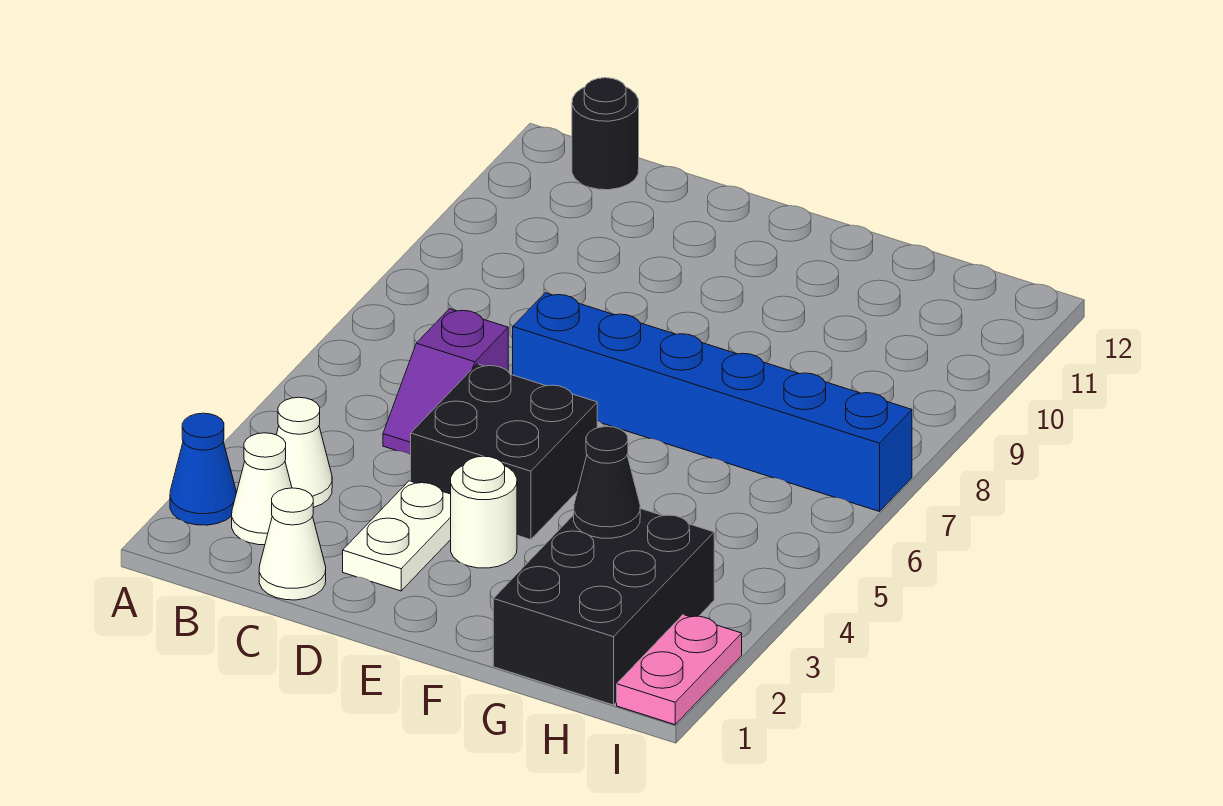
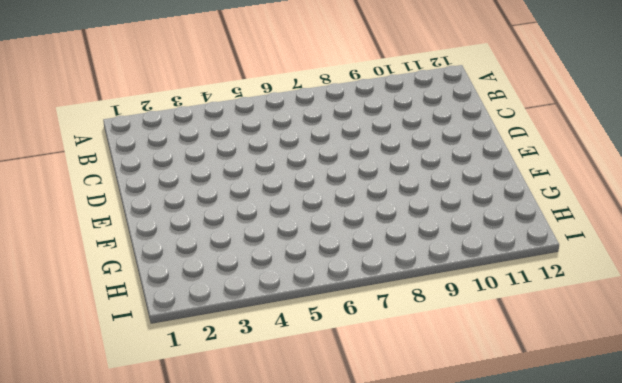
none -> blue cone A2 level 1
none -> white cone B2 level 1
none -> white cone B3 level 1

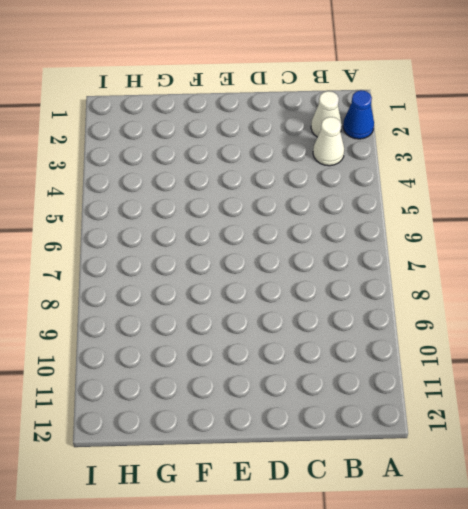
none -> black round brick B12 level 1
none -> white cone C1 level 1
none -> purple slope C5:C6 level 1 top 6

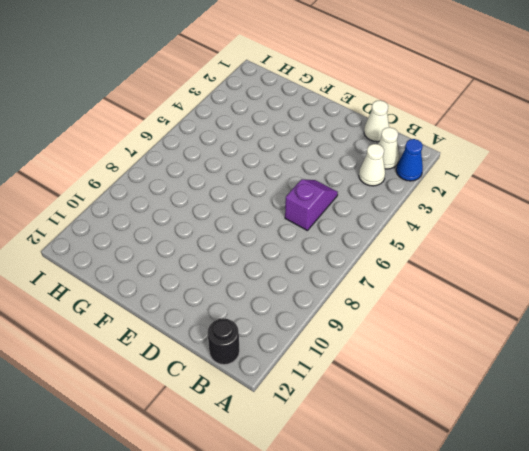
none -> white plate D2:D3 level 1
none -> black brick D4:E5 level 1
none -> blue brick D7:I7 level 1

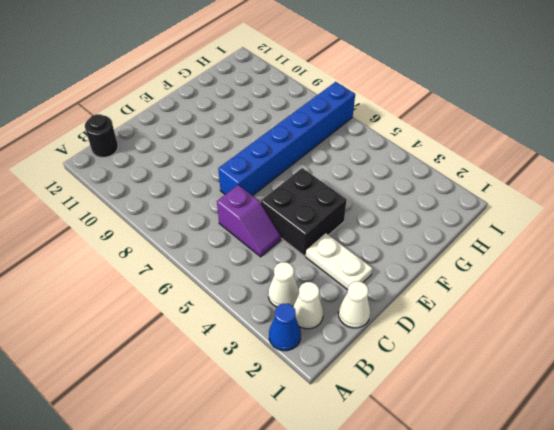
none -> white round brick E3 level 1
none -> black brick G1:H3 level 1
none -> pink plate I1:I2 level 1

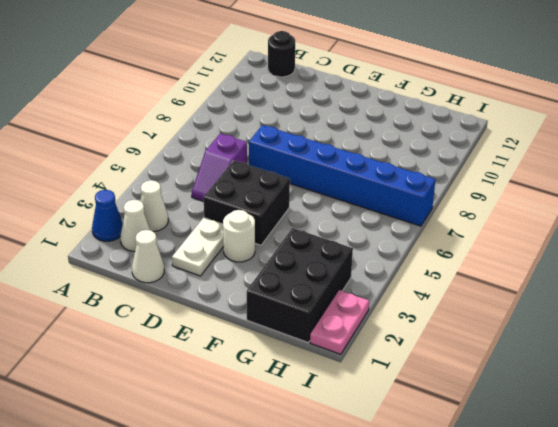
none -> black cone G3 level 2

